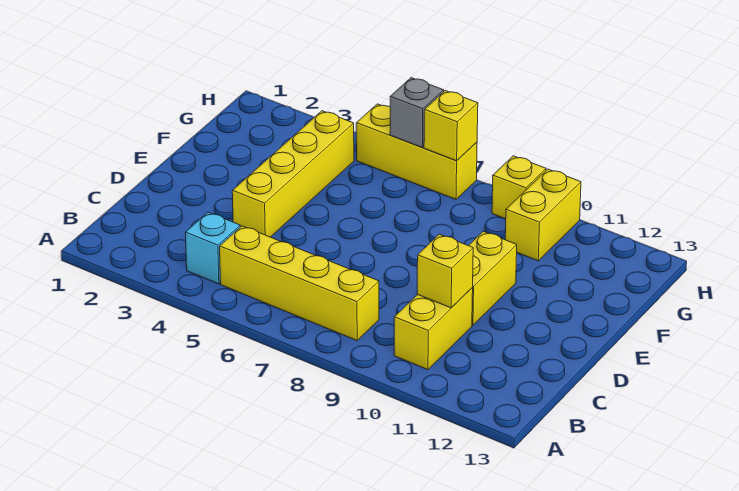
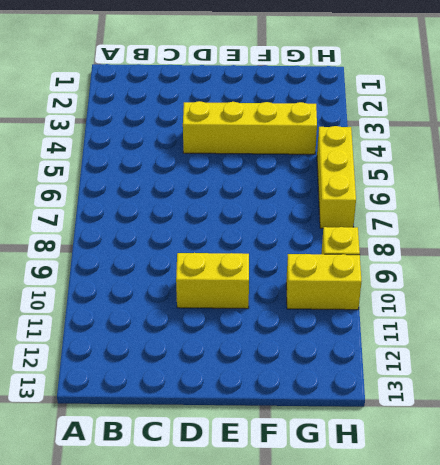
none -> cyan brick B4 level 1
none -> yellow brick B5:B8 level 1

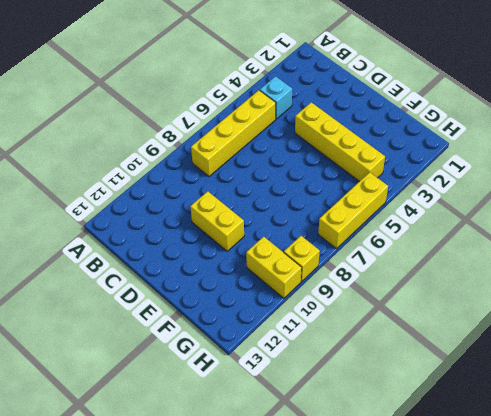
none -> yellow brick B10:C10 level 1
none -> yellow brick C10 level 2

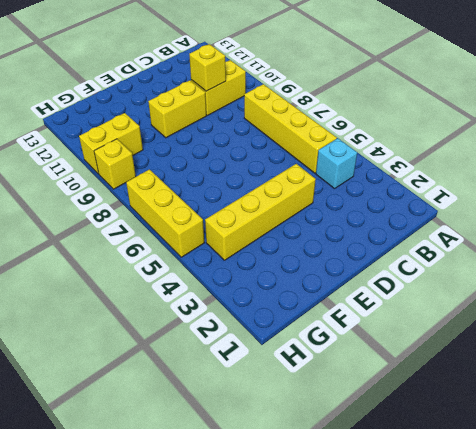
none -> grey brick H6 level 2
none -> yellow brick H7 level 2

